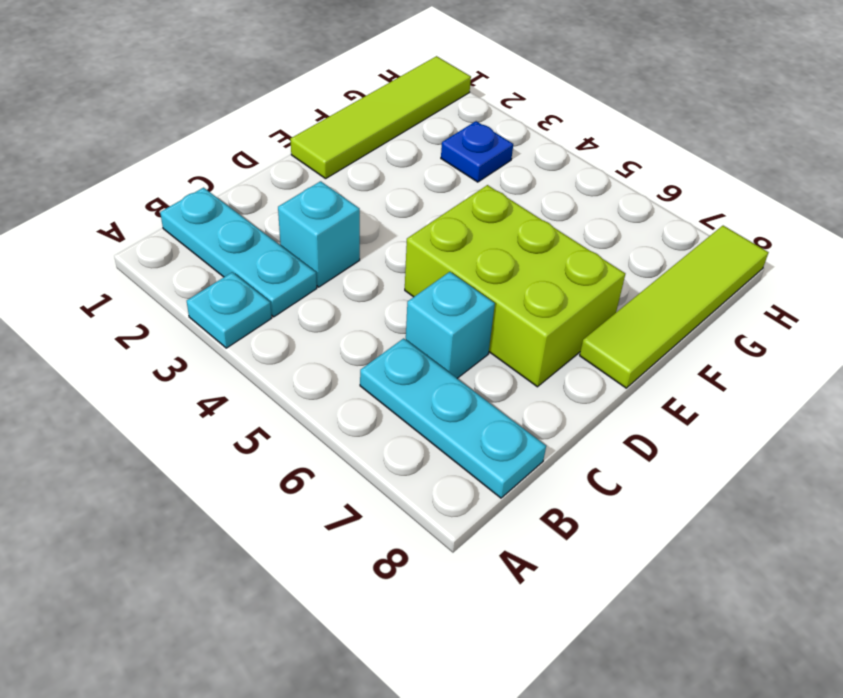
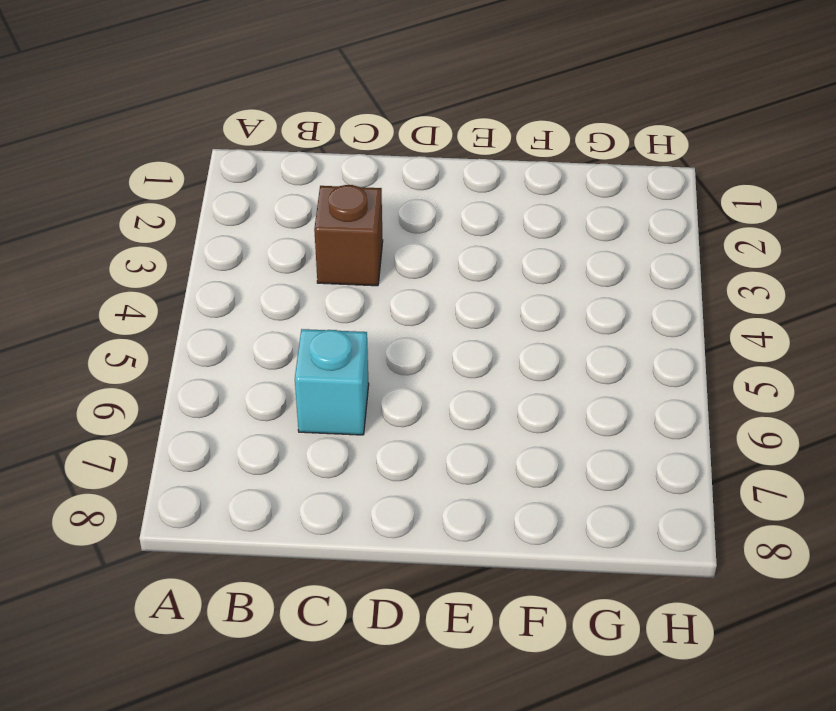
brown brick C3 level 1 -> cyan brick C3 level 1
none -> cyan plate A3 level 1
none -> cyan plate B1:B3 level 1

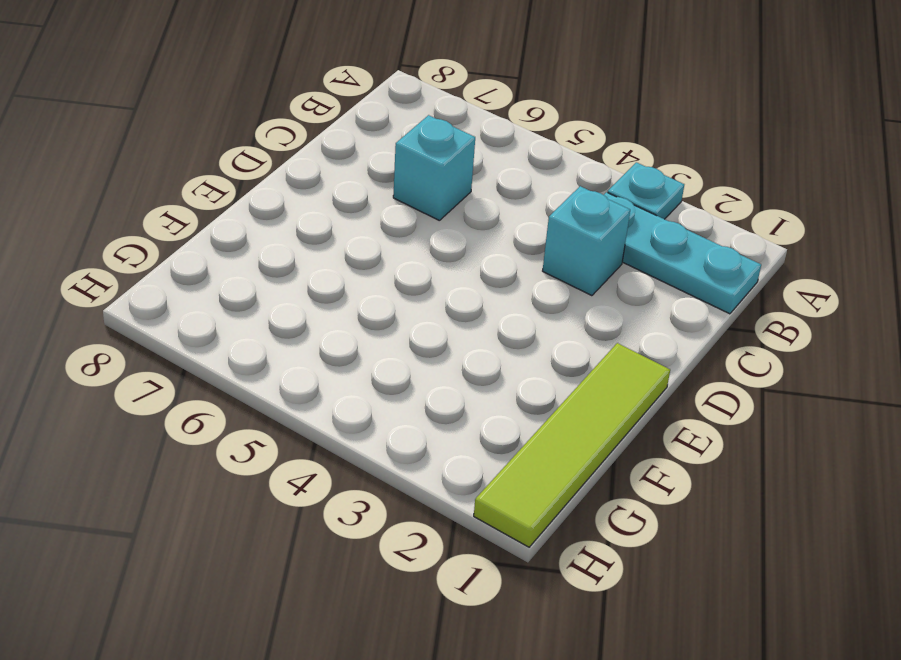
none -> cyan plate B6:B8 level 1
none -> lime brick D5:E7 level 1

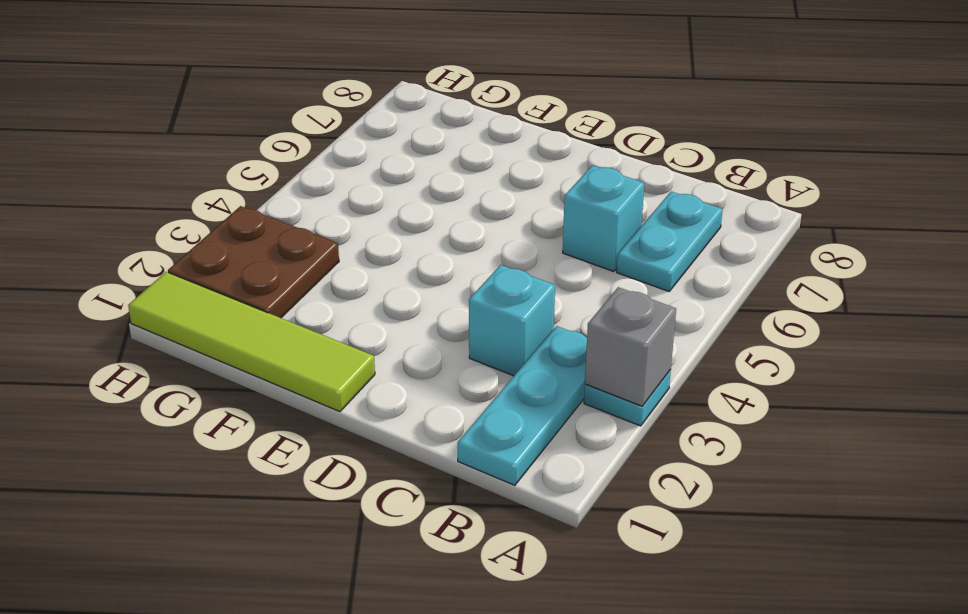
grey brick A3 level 2 -> none
cyan plate B6:B7 level 1 -> cyan plate B6:B8 level 1
brown plate G2:H3 level 1 -> blue plate G3 level 1
none -> lime brick D5:E7 level 1
none -> lime tile E8:H8 level 1

